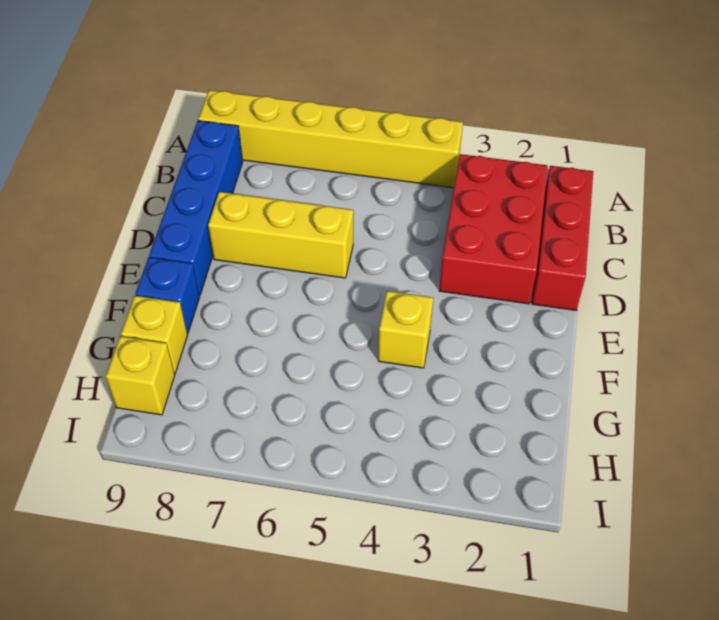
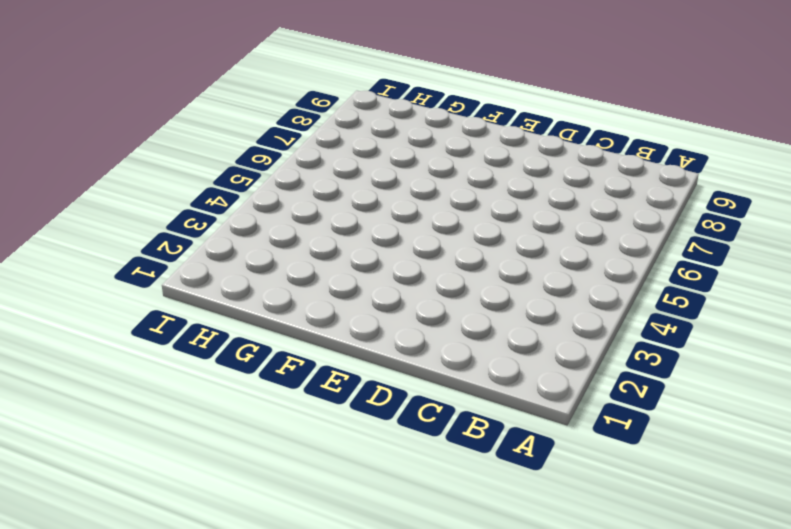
none -> yellow brick A4:A9 level 1
none -> red brick B1:D1 level 1

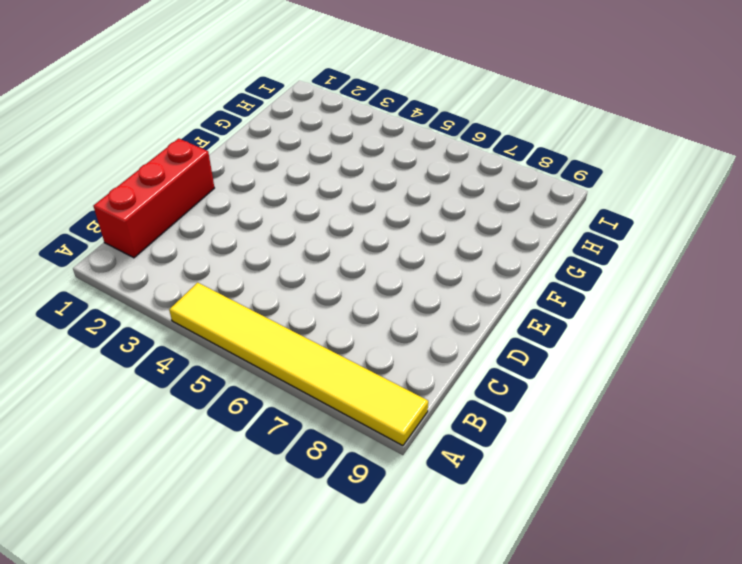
yellow tile A4:A9 level 1 -> yellow brick A4:A9 level 1
none -> red brick B2:D3 level 1
none -> blue brick B9:E9 level 1

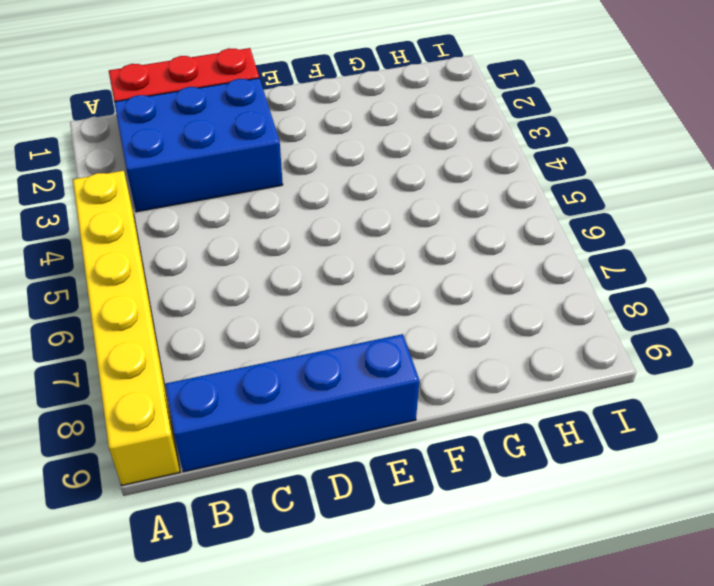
blue brick B2:D3 level 1 -> red brick B2:D3 level 1
none -> yellow brick D6:D8 level 1
none -> yellow brick F4 level 1

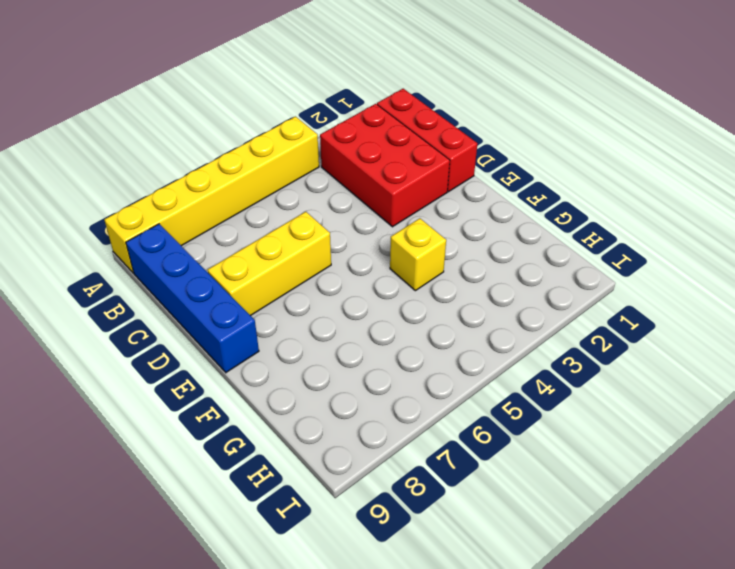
none -> blue brick F9 level 1
none -> yellow brick G9 level 1

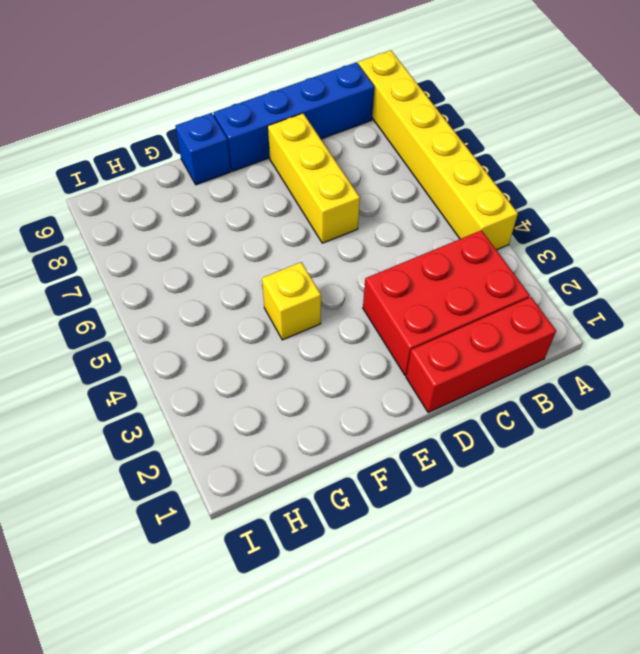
none -> yellow brick G9 level 1
none -> yellow brick H9 level 1

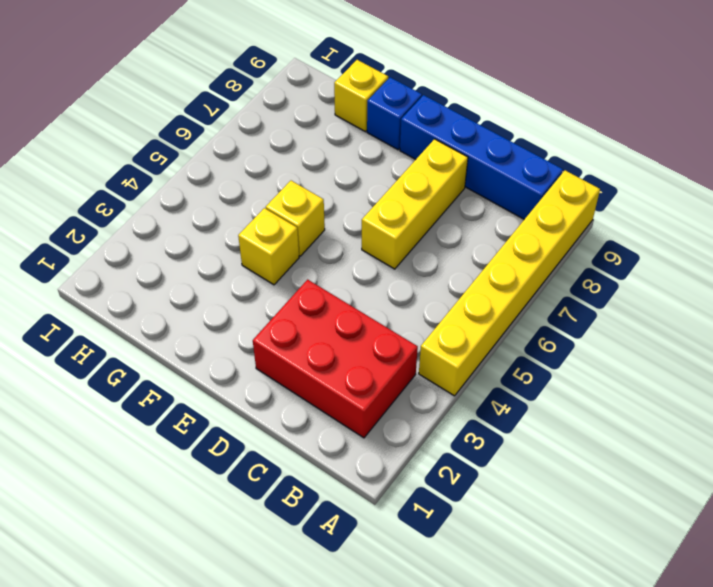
yellow brick F5 level 1 -> yellow brick H9 level 1
none -> red brick B1:D1 level 1

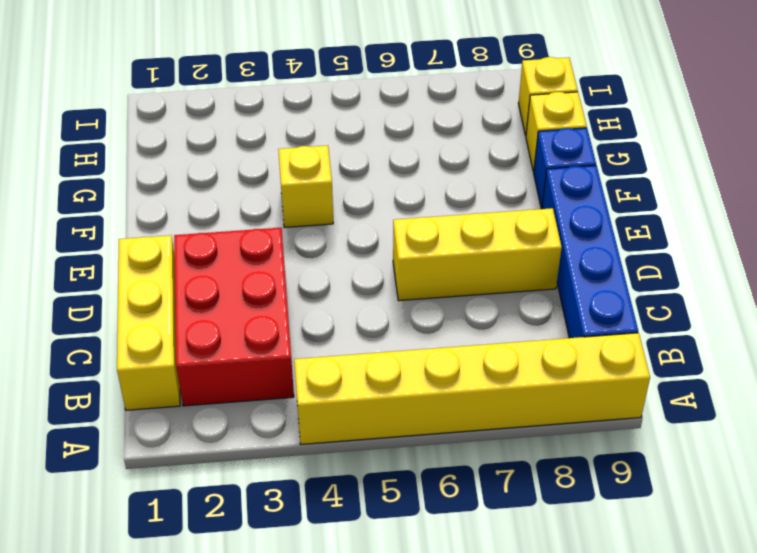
yellow brick B1:D1 level 1 -> red brick B1:D1 level 1

